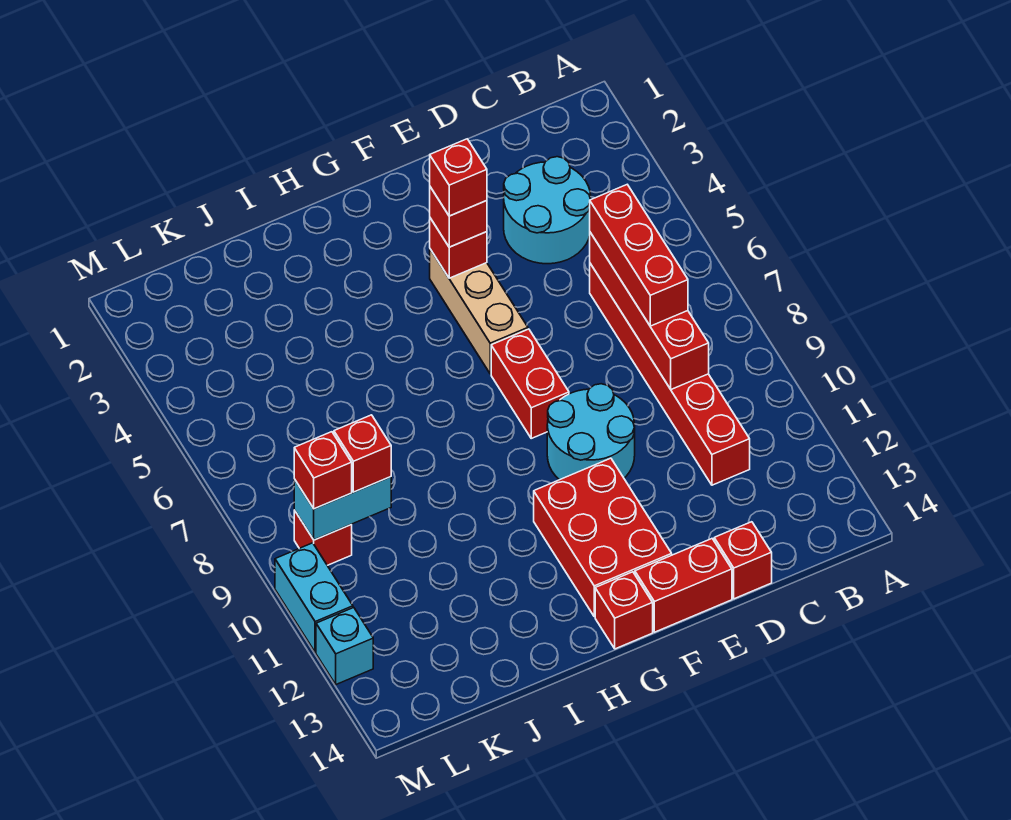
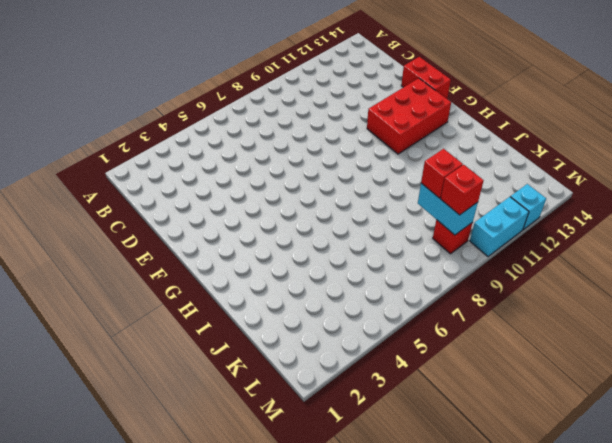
none -> cyan round brick C3:D4 level 1
none -> red brick C6:C11 level 1
none -> red brick D14 level 1

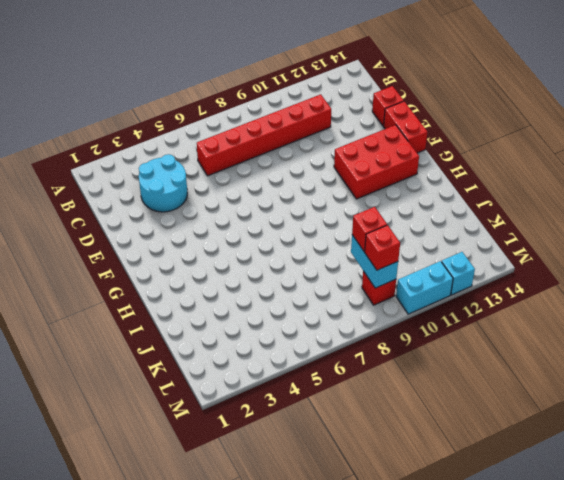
none -> cyan round brick E9:F10 level 1
none -> tan brick F4:F6 level 1
none -> red brick F7:F8 level 1

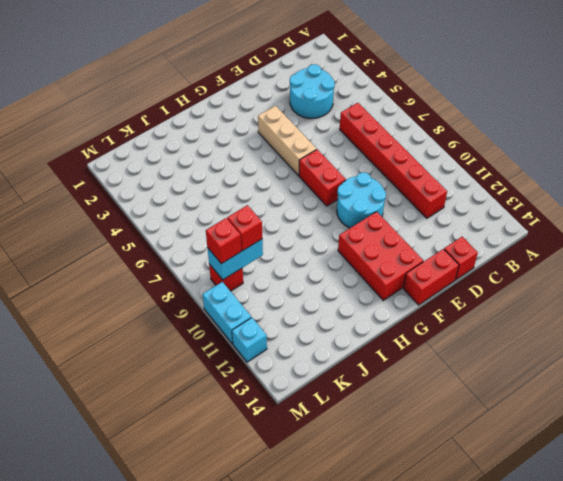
none -> red brick G14 level 1
none -> red brick C6:C9 level 2
none -> red brick F4 level 2

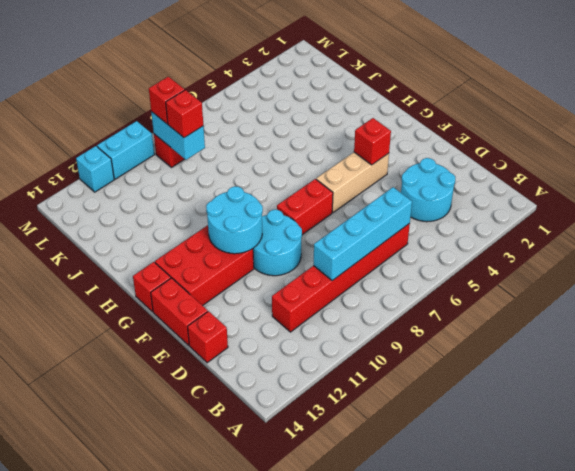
cyan brick C6:C9 level 2 -> red brick C6:C9 level 2
cyan round brick F10:G11 level 2 -> none
none -> red brick C6:C8 level 3
none -> red brick F4 level 3
none -> red brick F4 level 4

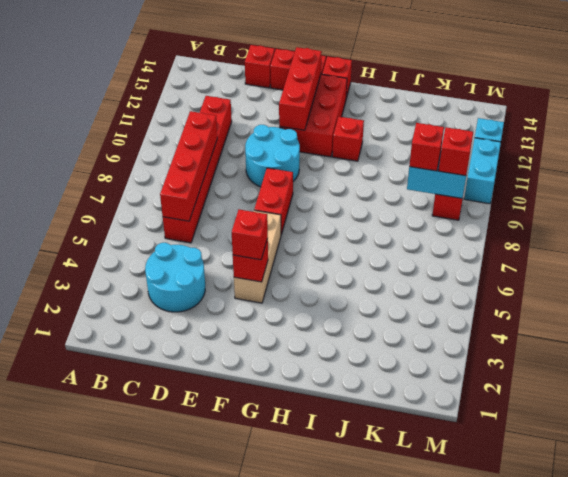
red brick F11:F13 level 2 -> red brick C6:C8 level 3
red brick H11 level 1 -> red brick F4 level 4

